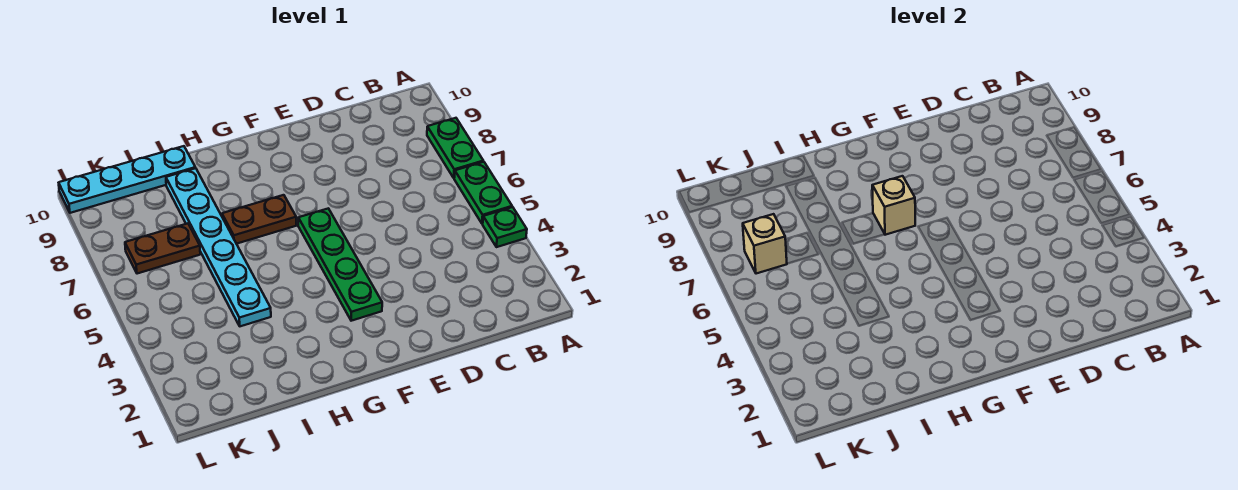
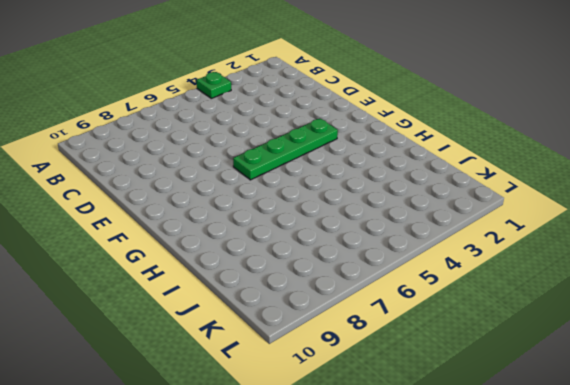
none -> green plate A5:A6 level 1
none -> green plate A7:A8 level 1

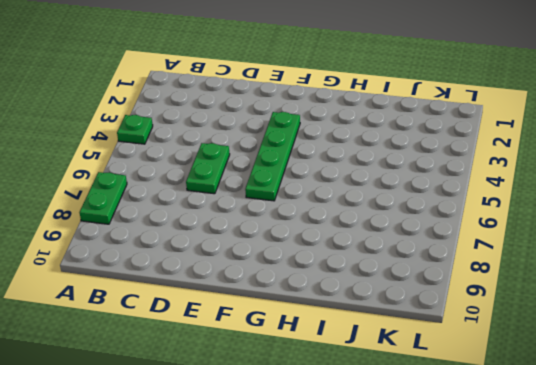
green plate D5:D6 level 1 -> green plate A5:A6 level 1
none -> brown plate G7:H7 level 1
none -> cyan plate I4:I9 level 1

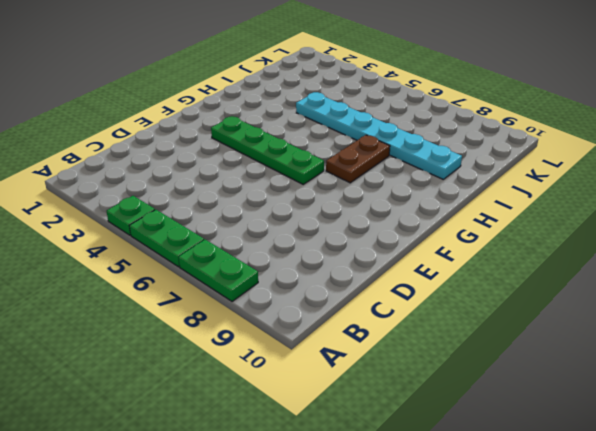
none -> cyan plate I10:L10 level 1
none -> brown plate J7:K7 level 1

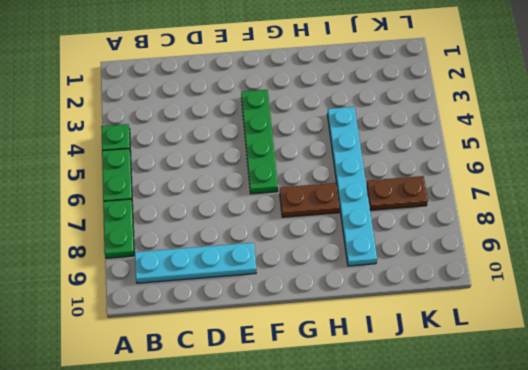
cyan plate B9:E9 level 1 -> cyan plate I10:L10 level 1
none -> tan brick G7 level 2
none -> tan brick K7 level 2

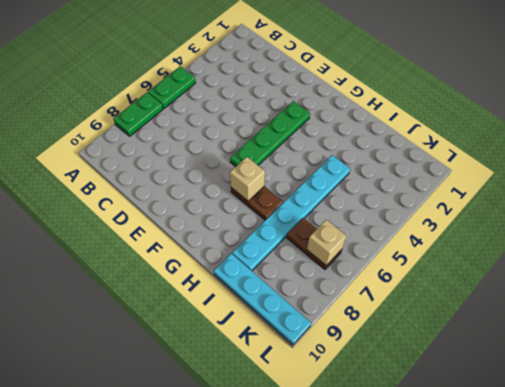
none -> green plate A4 level 1

